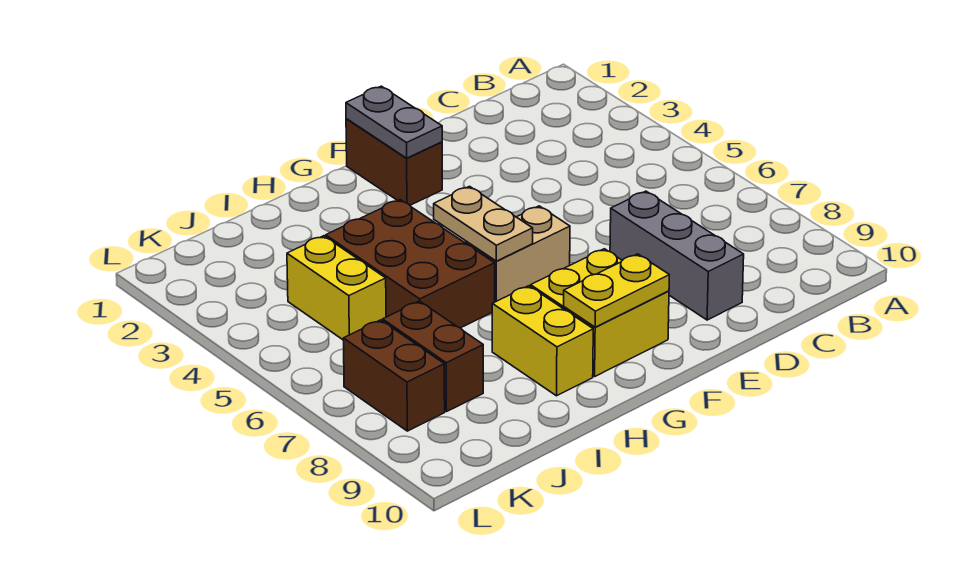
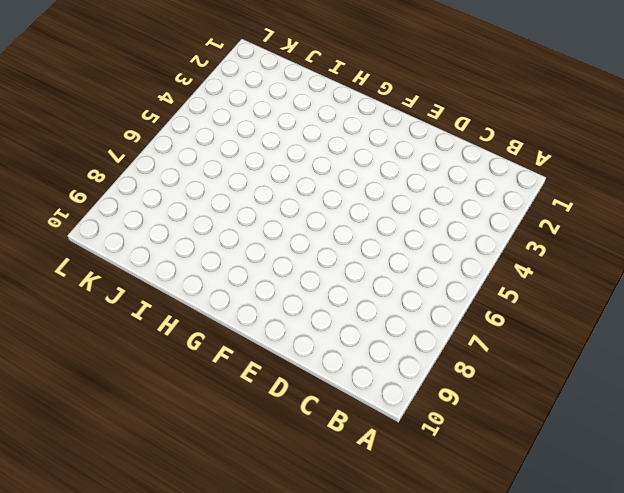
none -> grey brick D7:D9 level 1
none -> brown brick F1:F2 level 1
none -> tan brick F6:G6 level 1

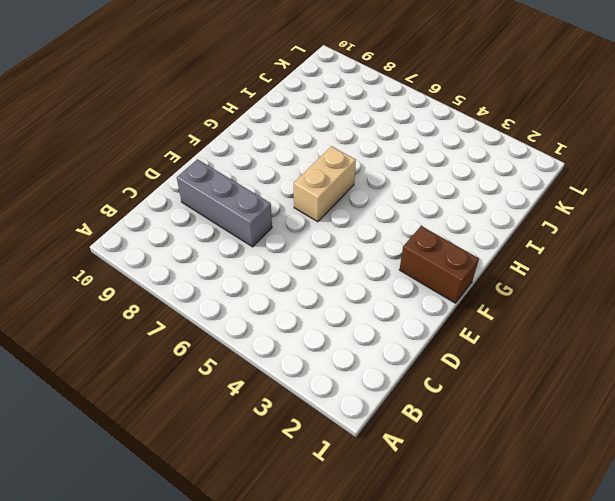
none -> yellow brick F8:G9 level 1
none -> brown brick H4:I6 level 1
none -> yellow brick H8:H9 level 1

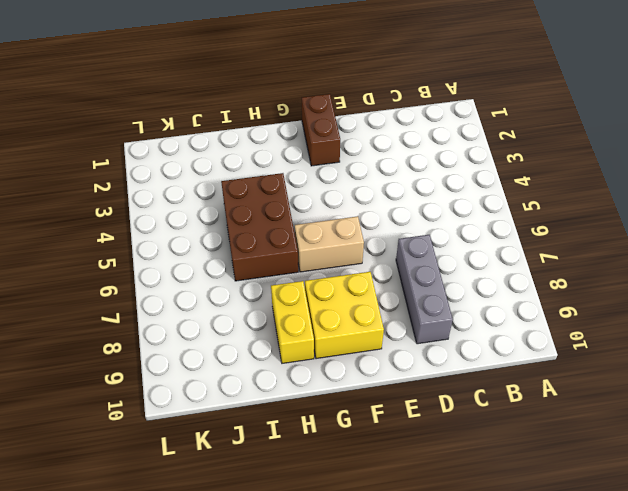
none -> yellow brick J4:J5 level 1
none -> brown brick J7:J8 level 1
none -> brown brick K7:K8 level 1

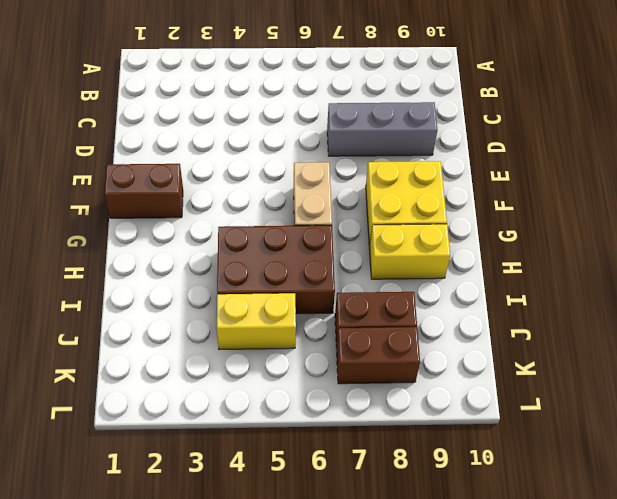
none -> grey plate F1:F2 level 2
none -> yellow plate F9:G9 level 2
none -> tan plate G5:G6 level 2

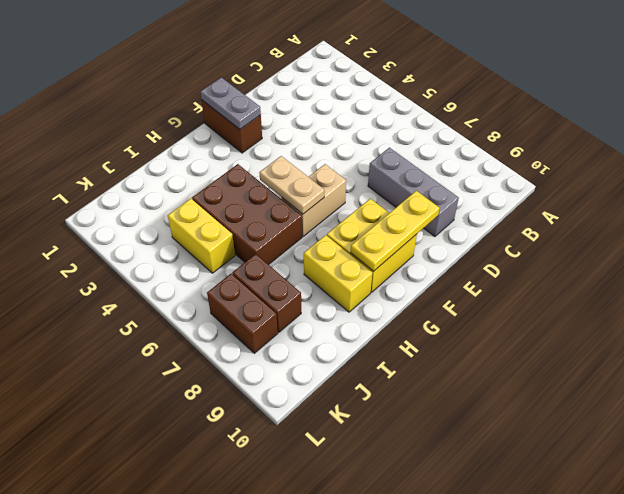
yellow plate E9:G9 level 2 -> yellow plate F9:G9 level 2

